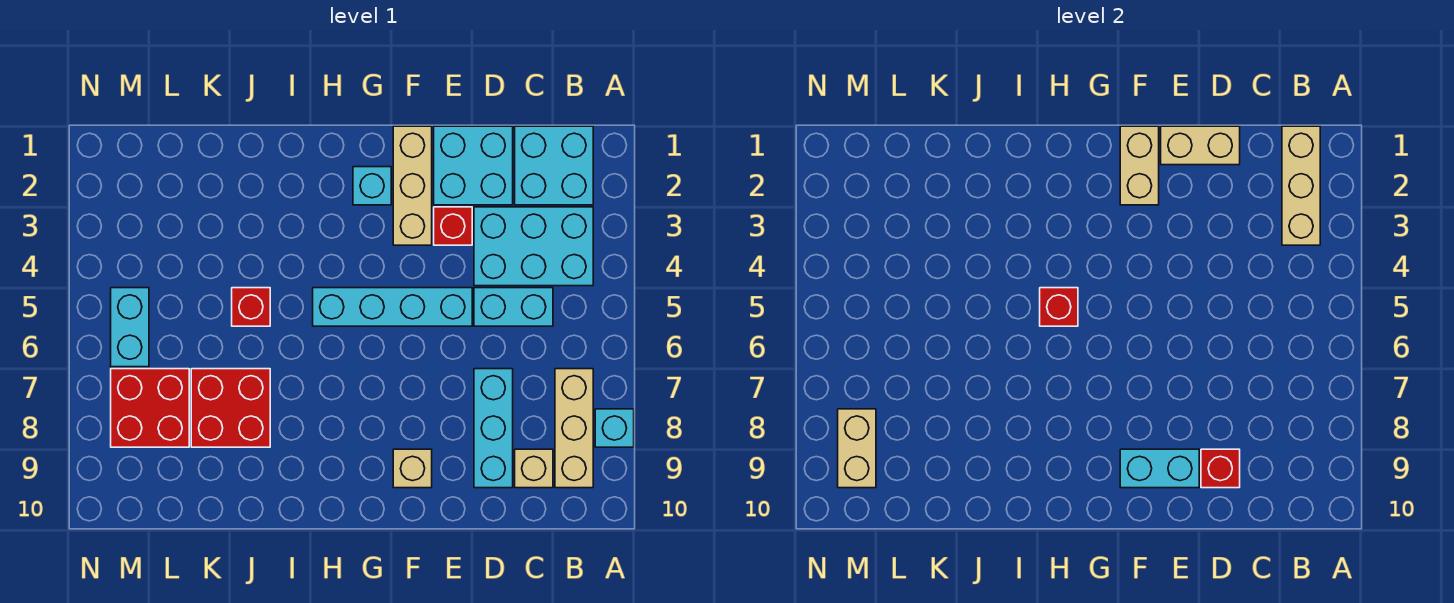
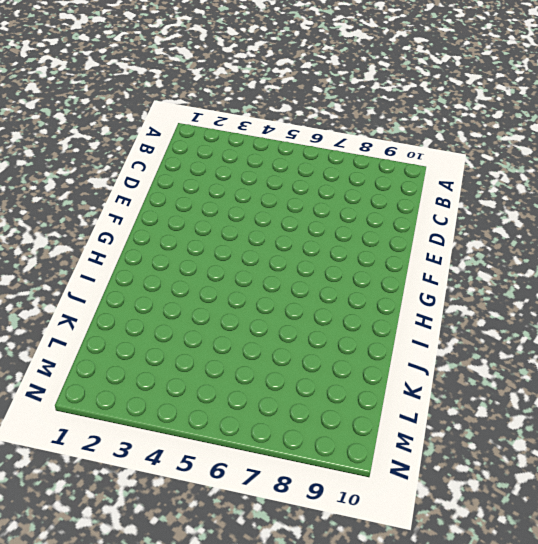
none -> cyan brick A8 level 1
none -> cyan brick B1:C2 level 1
none -> cyan brick B3:D4 level 1

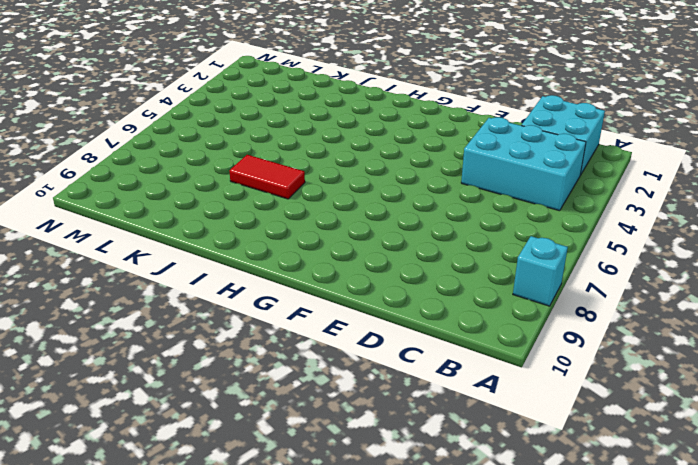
red tile I7:J7 level 1 -> red brick J7:K8 level 1
none -> tan brick B7:B9 level 1
none -> cyan brick C5:D5 level 1
none -> tan brick C9 level 1

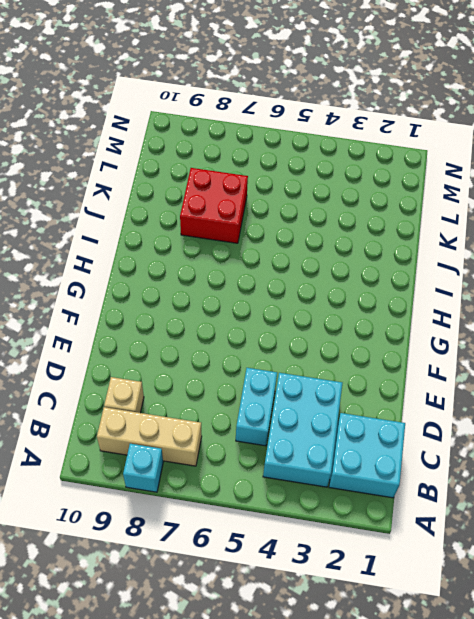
none -> cyan brick D1:E2 level 1
none -> cyan brick D7:D9 level 1
none -> red brick E3 level 1

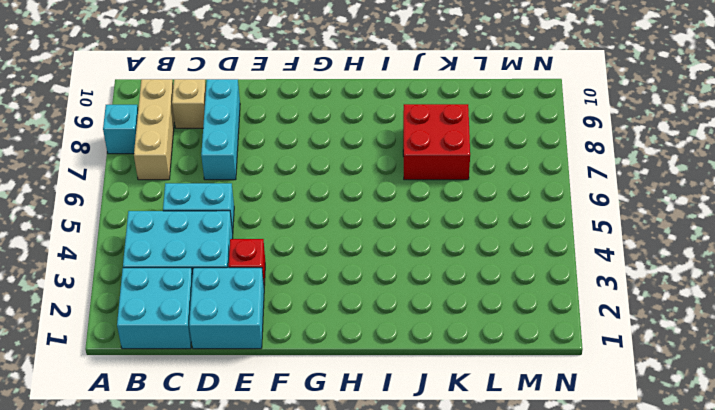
none -> cyan brick E5:H5 level 1
none -> tan brick F1:F3 level 1
none -> tan brick F9 level 1

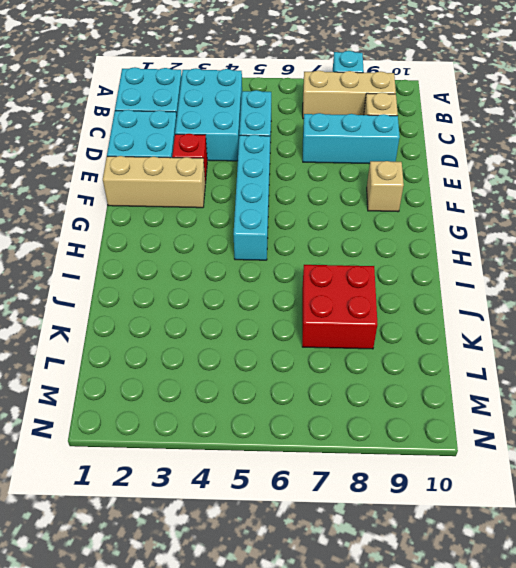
none -> cyan brick G2 level 1
none -> red brick J5 level 1
none -> red brick L7:M8 level 1

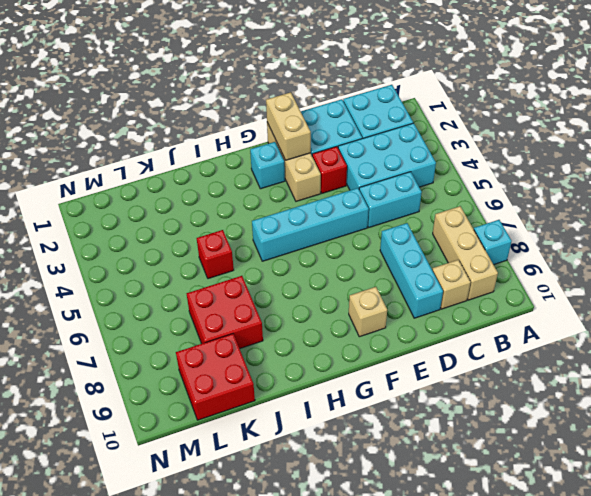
red brick K9:L10 level 1 -> red brick L7:M8 level 1
none -> cyan brick M5:M6 level 1
none -> tan brick B1:B3 level 2
none -> tan brick D1:E1 level 2

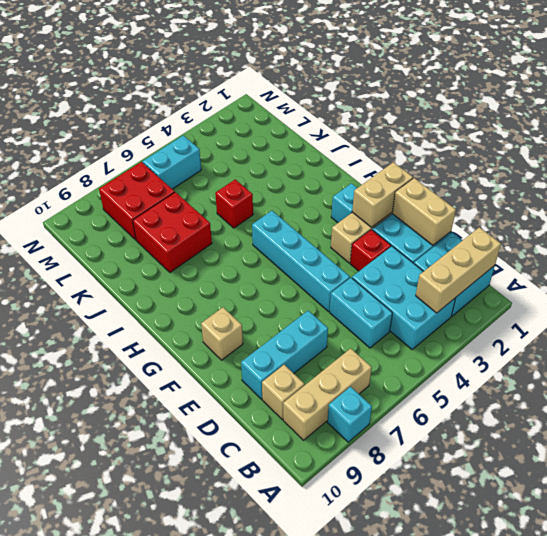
none -> red brick D9 level 2
none -> cyan brick E9:F9 level 2
none -> red brick H5 level 2

